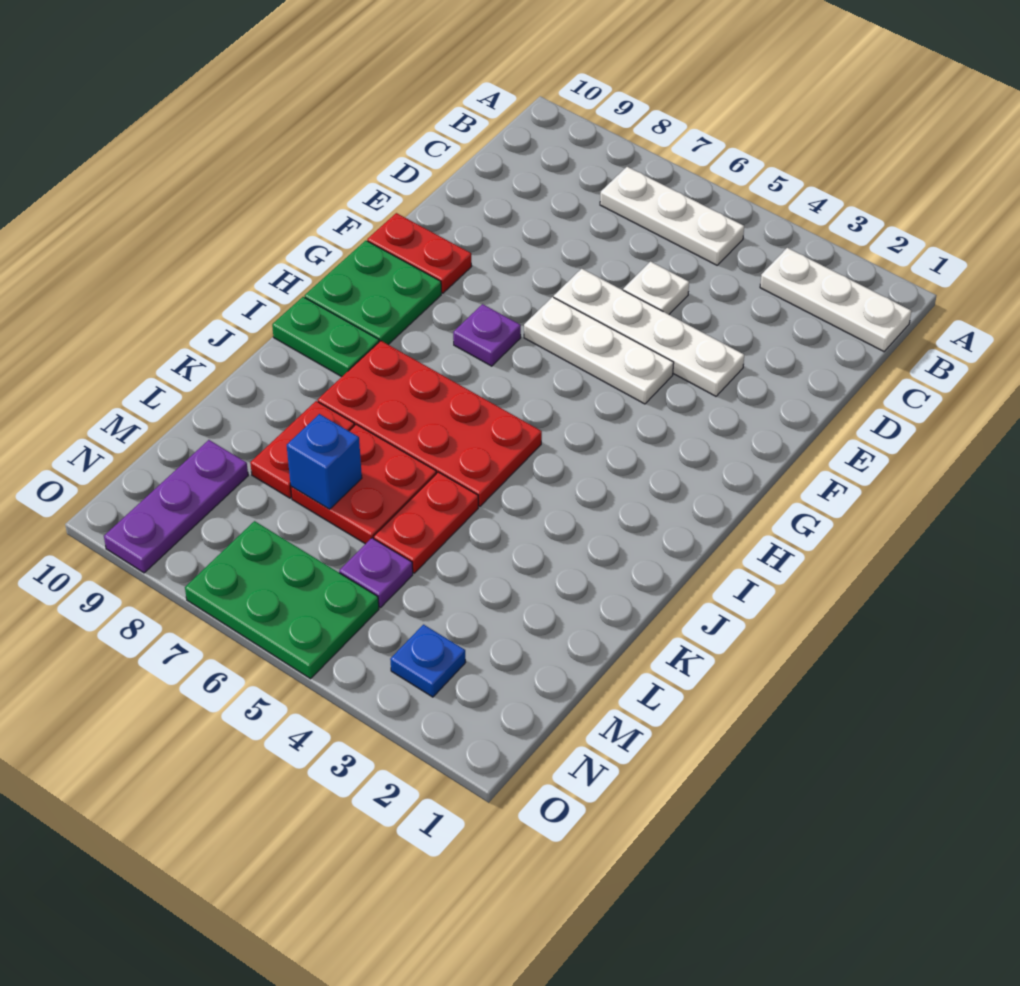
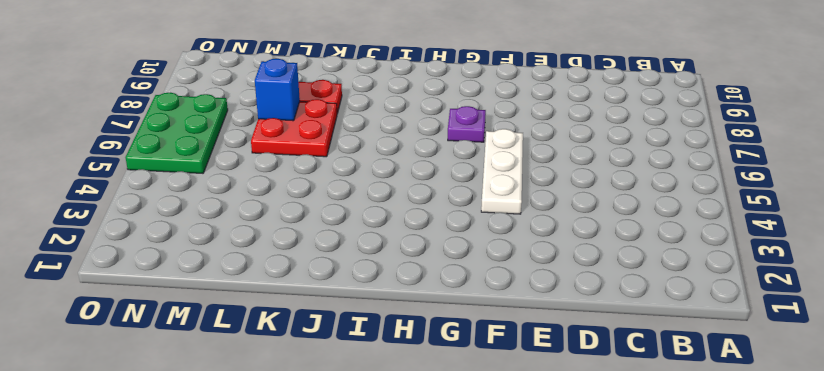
none -> white plate B1:B3 level 1
none -> white plate B5:B7 level 1
none -> white plate D5 level 1

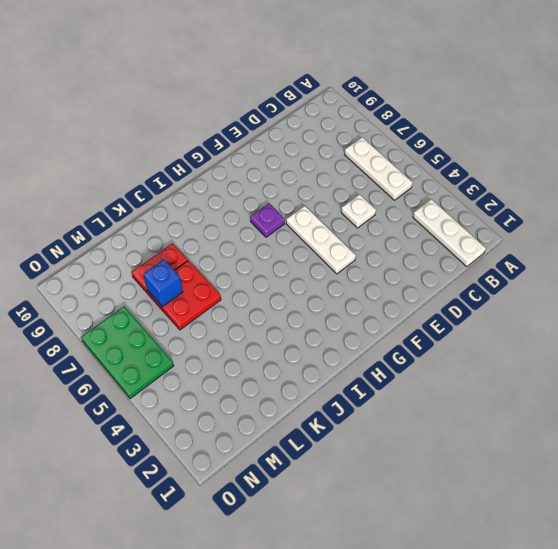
none -> white plate E3:E6 level 1
none -> red plate F9:F10 level 1
none -> green plate G9:H10 level 1

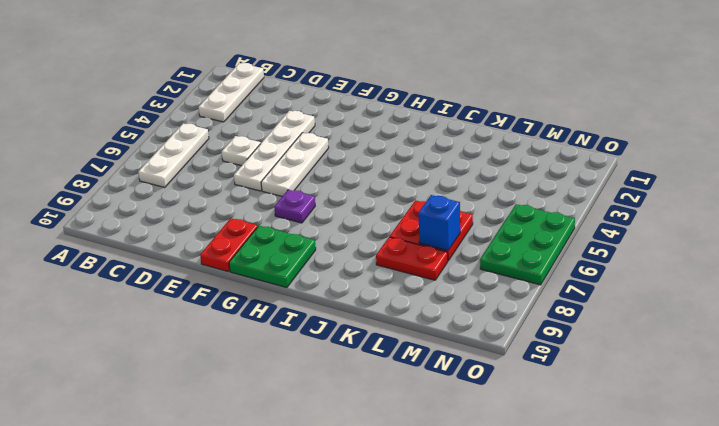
none -> red plate I5:J8 level 1
none -> green plate I9:I10 level 1
none -> red plate K5:L5 level 1

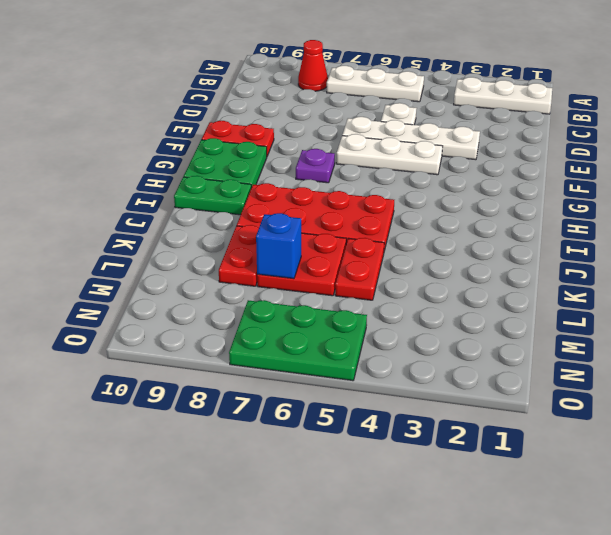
red cone B8 level 1 -> none
none -> purple plate M5 level 1
none -> purple plate M9:O9 level 1
none -> blue plate N3 level 1

